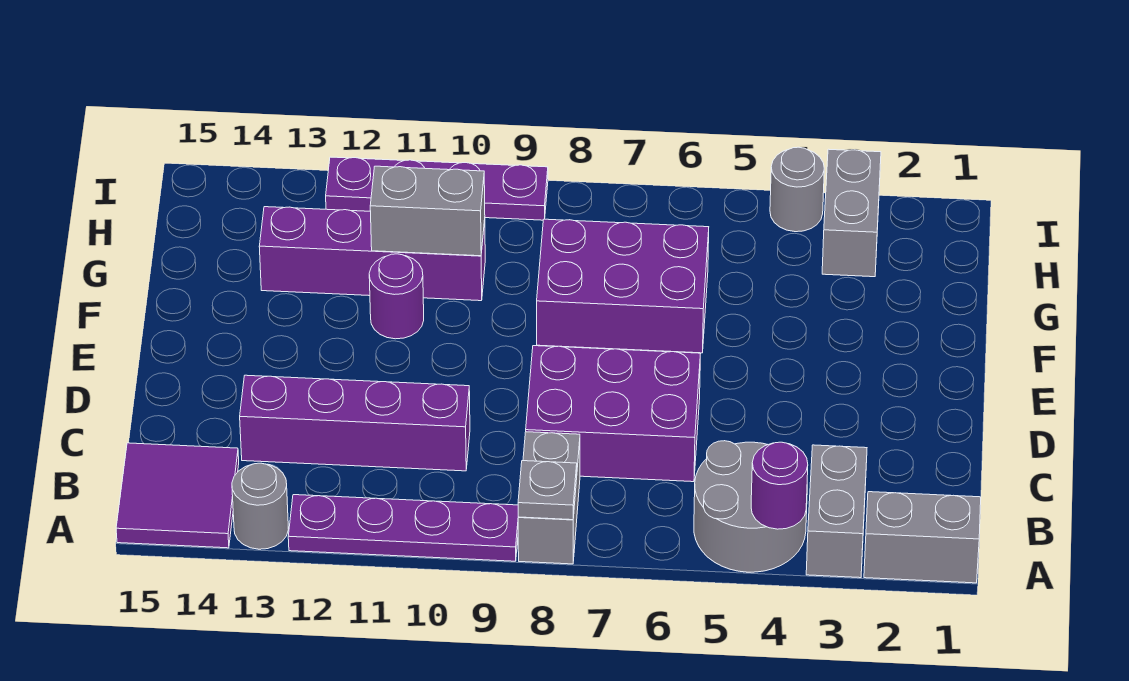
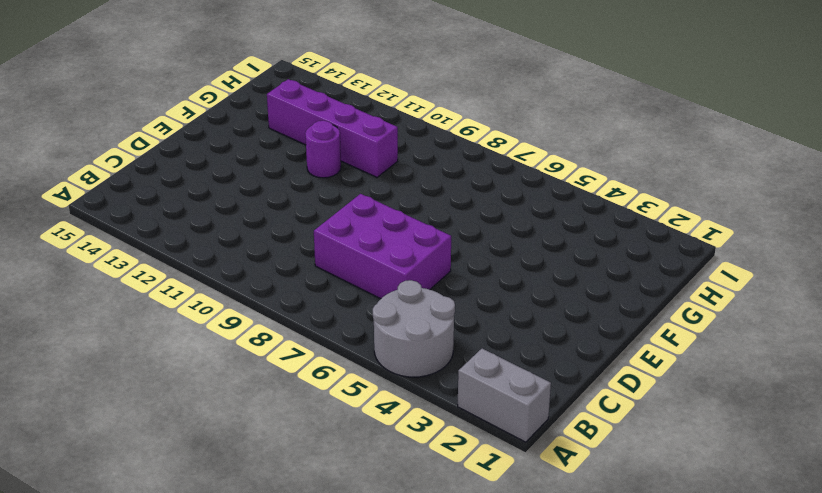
none -> grey brick A3:B3 level 1
none -> grey brick A8:B8 level 1
none -> purple plate A9:A12 level 1

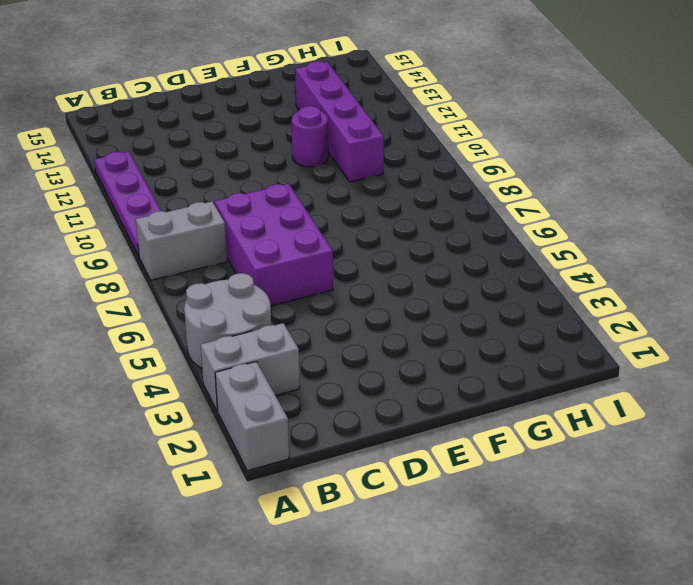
none -> grey round brick A13 level 1
none -> purple tile A14:B15 level 1
none -> purple brick C10:C13 level 1

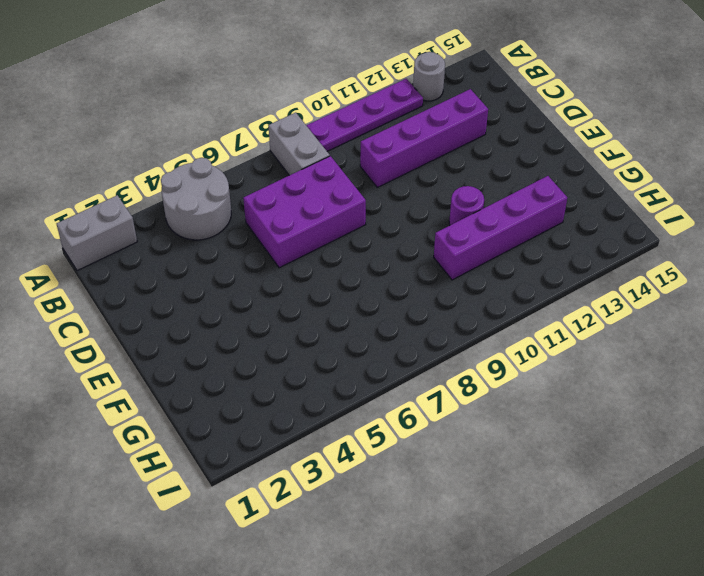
none -> grey brick A3:B3 level 1
none -> purple tile A14:B15 level 1
none -> purple brick F6:G8 level 1

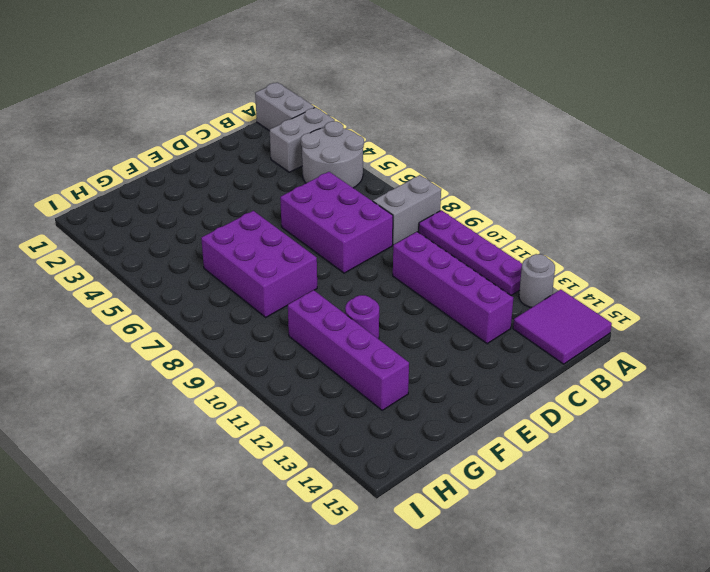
none -> grey brick H3:I3 level 1
none -> grey round brick I4 level 1
none -> purple plate I9:I12 level 1

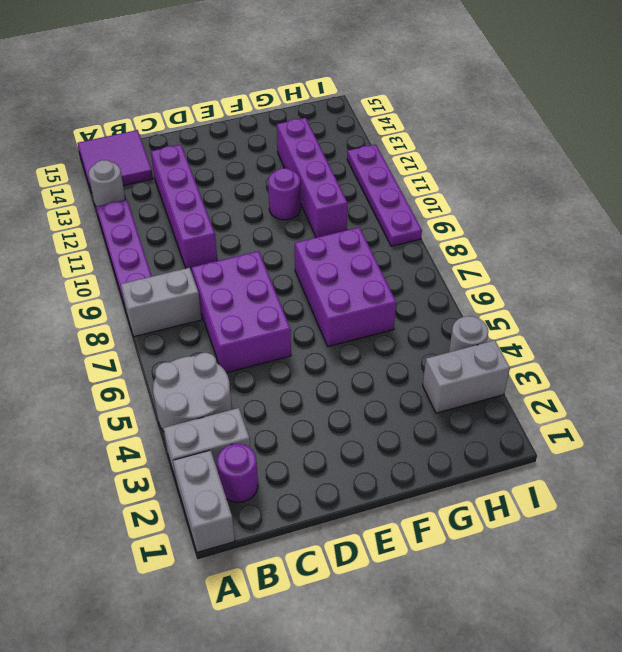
purple round brick B2 level 1 -> purple round brick A4 level 2
none -> grey plate A8 level 2
none -> grey brick G10:G11 level 2

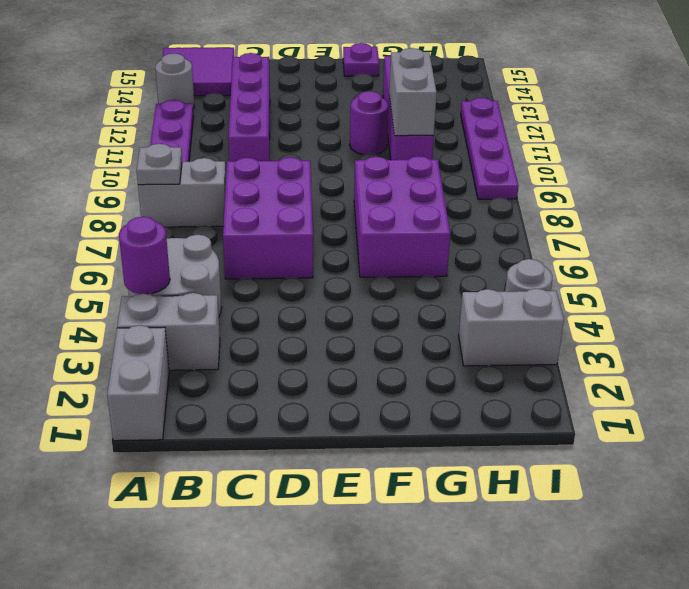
purple plate F15 level 1 -> none

